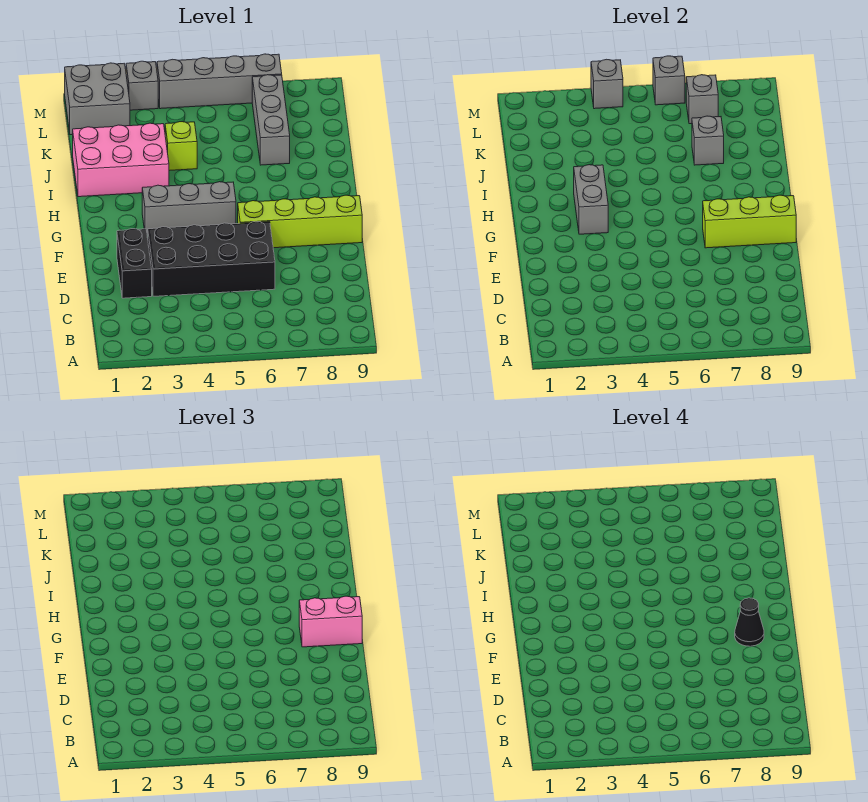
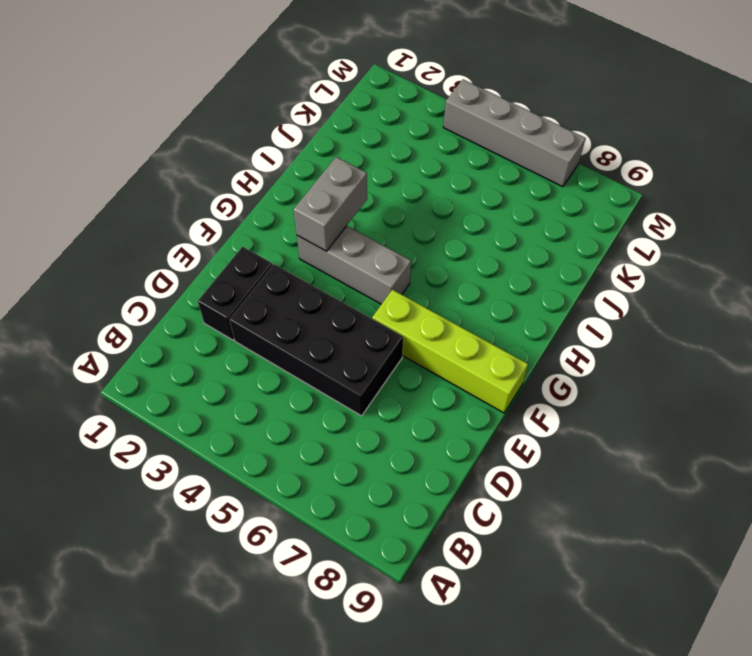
none -> pink brick I1:J3 level 1
none -> lime brick J4 level 1
none -> grey brick J7:L7 level 1

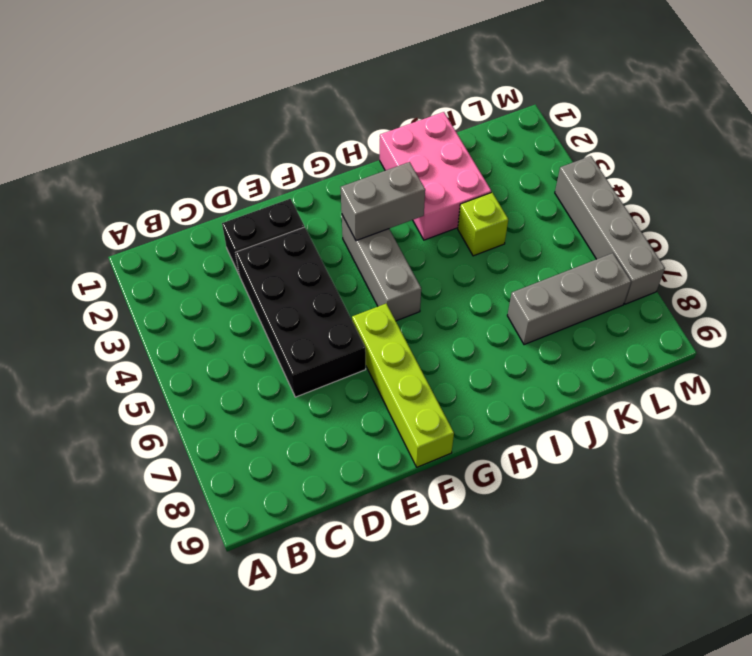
none -> grey brick L1:M2 level 1
none -> grey brick M3 level 1
none -> lime brick F7:F9 level 2

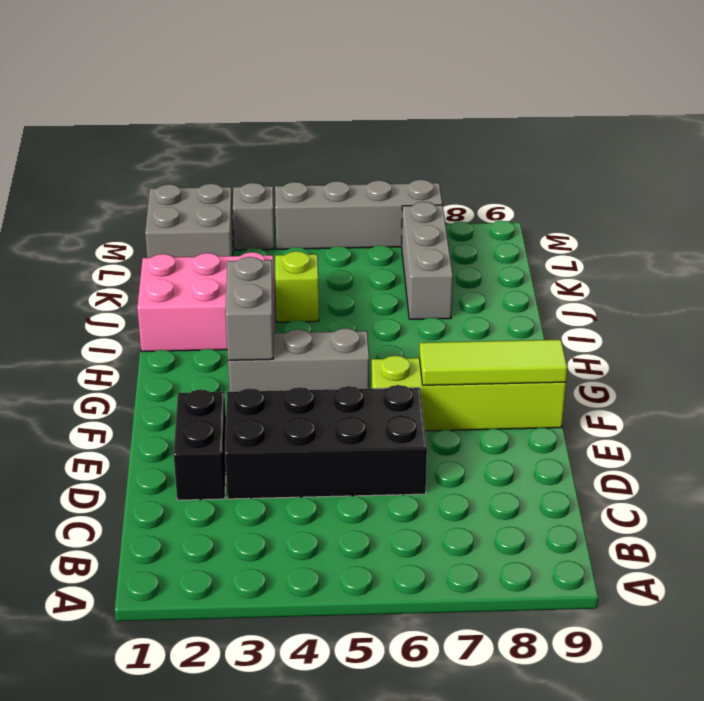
lime tile F7:F9 level 2 -> lime brick F7:F9 level 2
none -> grey brick J7 level 2
none -> grey brick L7 level 2
none -> grey brick M4 level 2

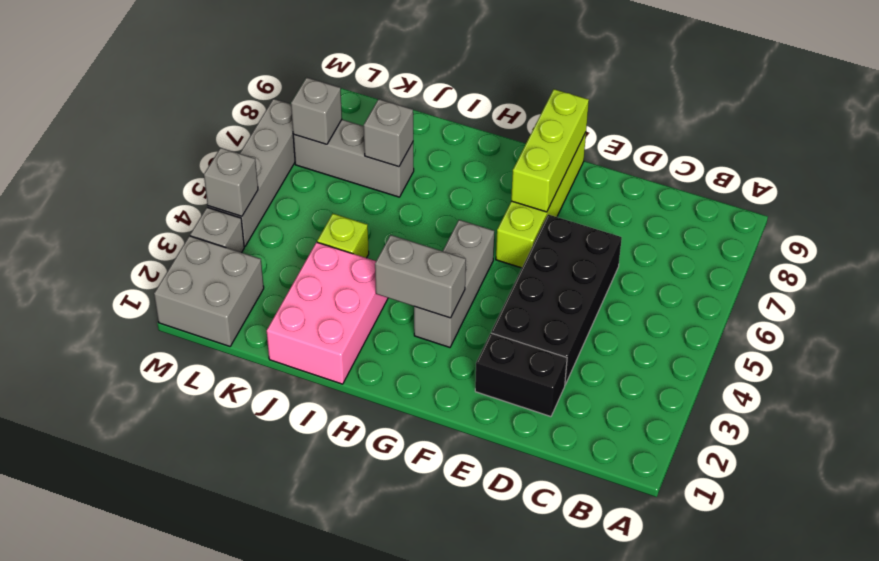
none -> grey brick M6 level 2
none -> pink brick F8:F9 level 3
none -> black cone F8 level 4

